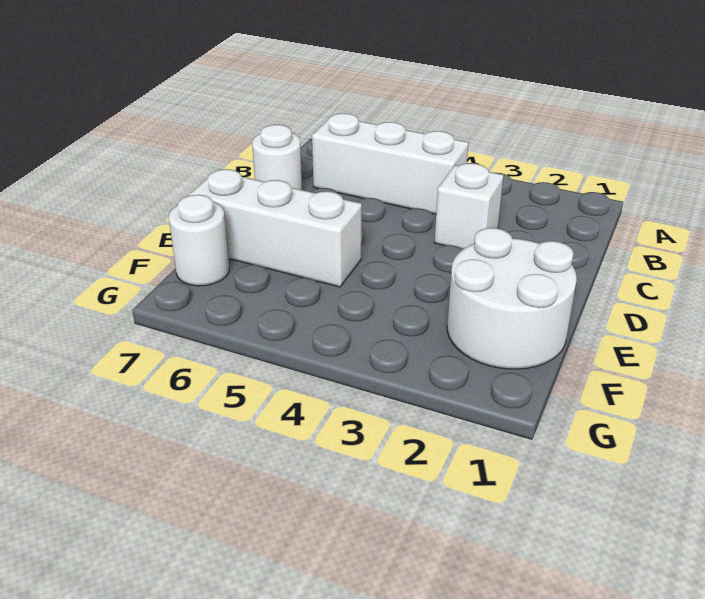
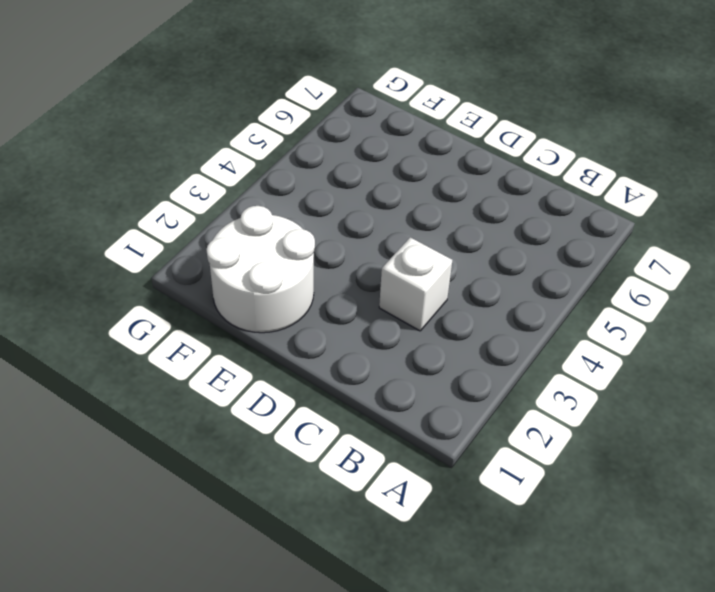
none -> white brick B4:B6 level 1
none -> white round brick C7 level 1

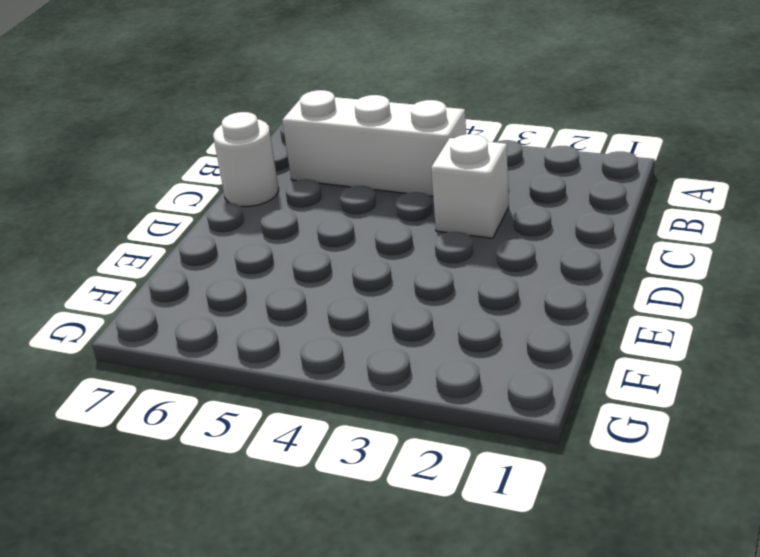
none -> white round brick E1:F2 level 1
none -> white brick E5:E7 level 1

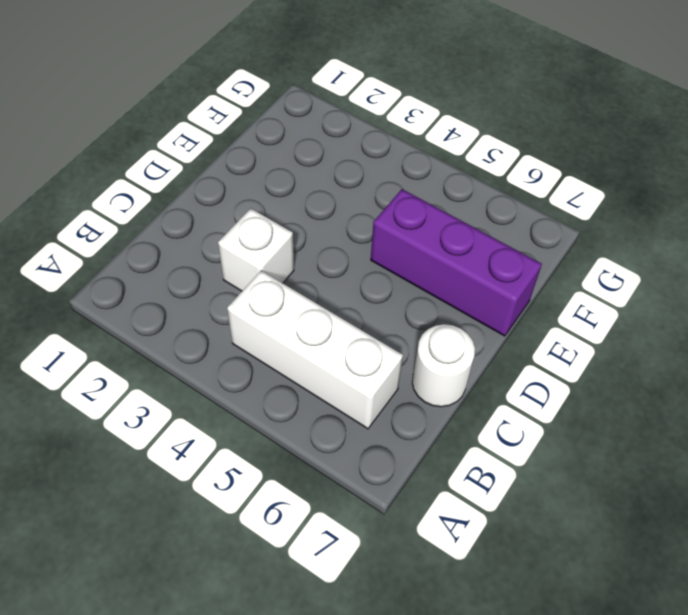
purple brick E5:E7 level 1 -> white brick E5:E7 level 1
none -> white round brick E1:F2 level 1
none -> white round brick F7 level 1

